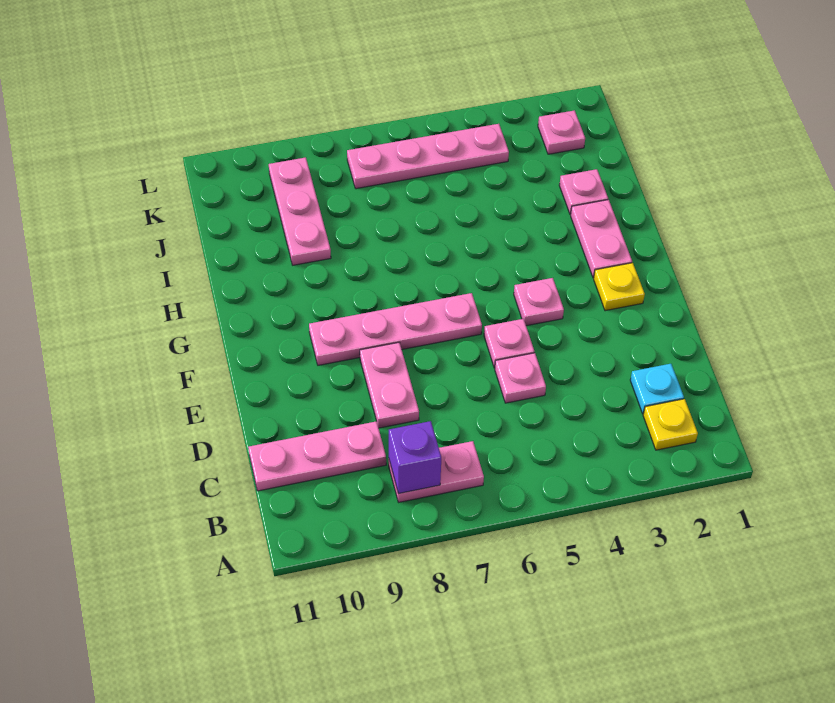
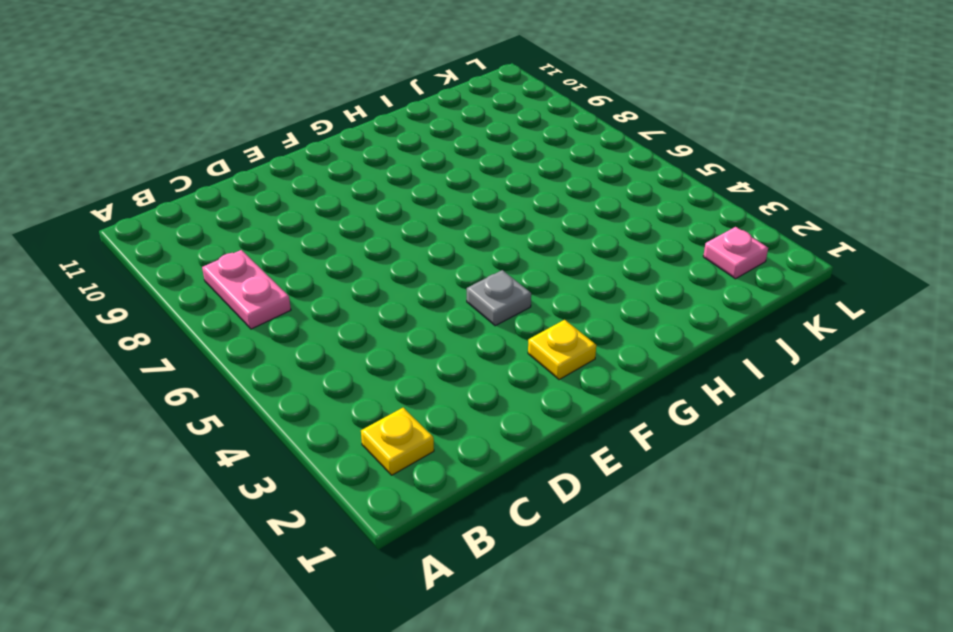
grey plate F4 level 1 -> pink plate F4 level 1
none -> cyan plate C2 level 1
none -> pink plate C9:C11 level 1
none -> pink plate D5 level 1

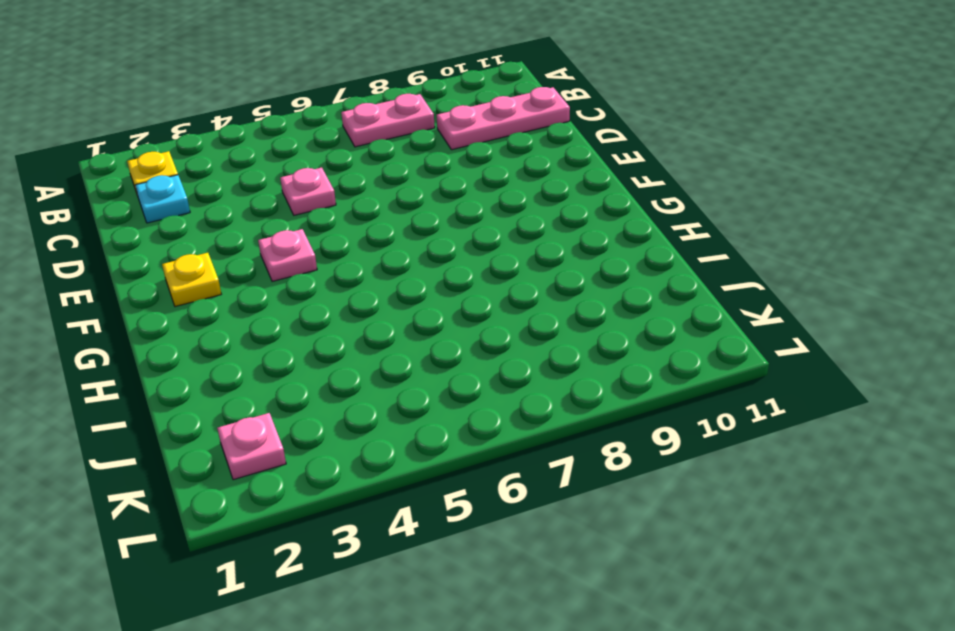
none -> pink plate D8:E8 level 1
none -> pink plate E5 level 1
none -> pink plate F6:F9 level 1

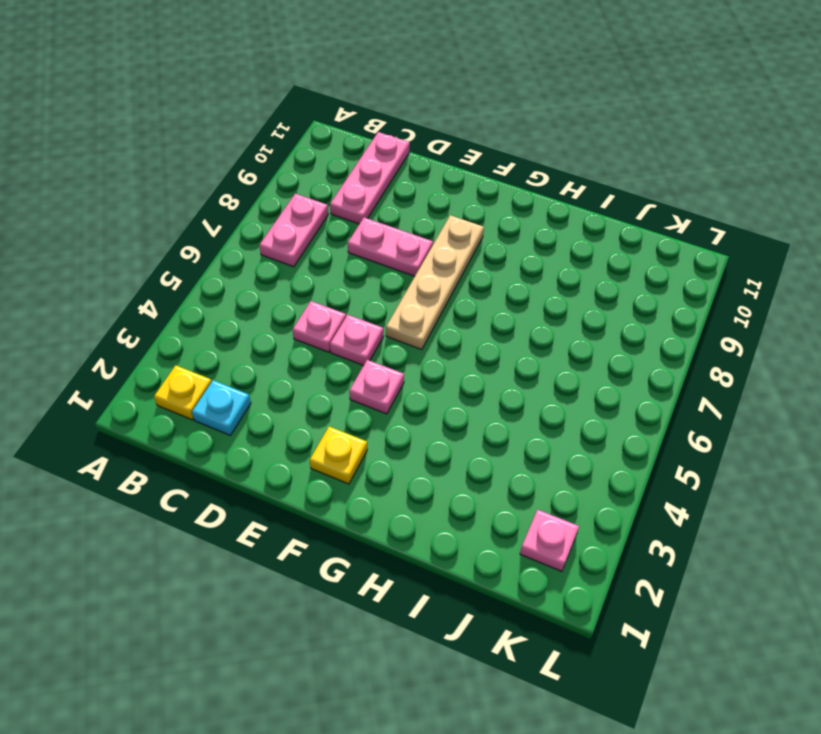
tan plate F6:F9 level 1 -> pink plate F6:F9 level 1
none -> pink plate G2:H2 level 1
none -> pink plate I2 level 1
none -> pink plate I9:K9 level 1

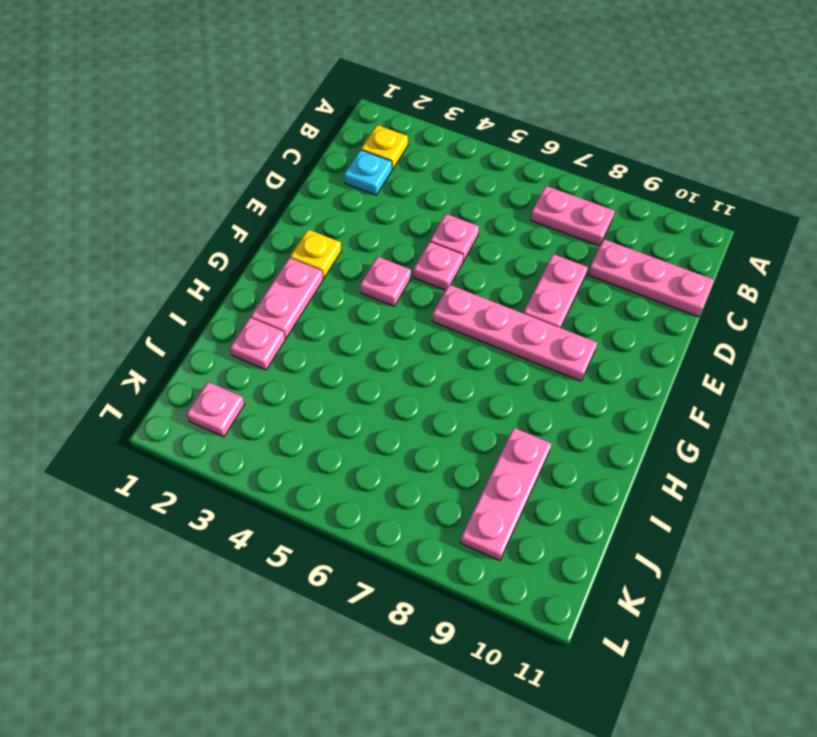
none -> pink plate K4:K7 level 1
none -> purple brick B8 level 2

